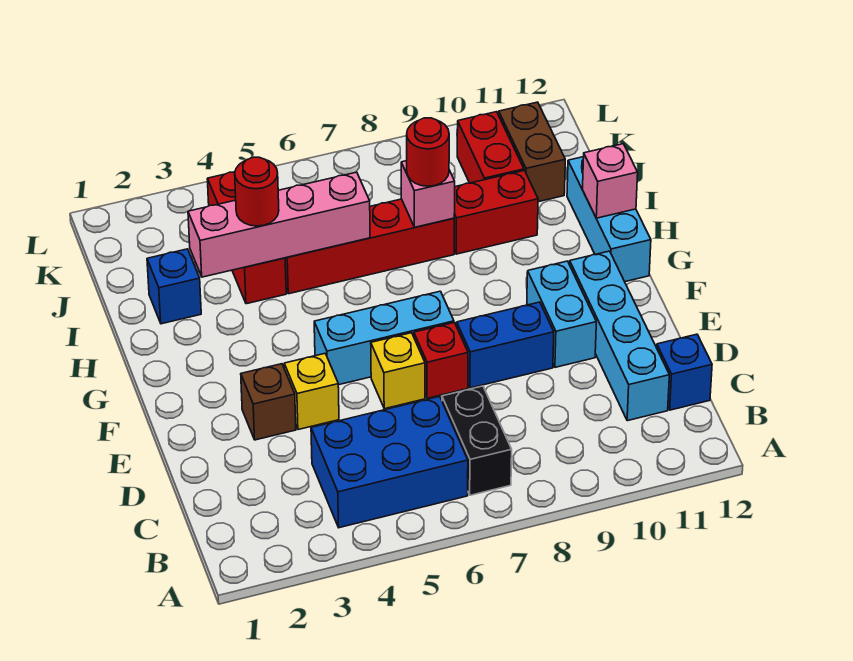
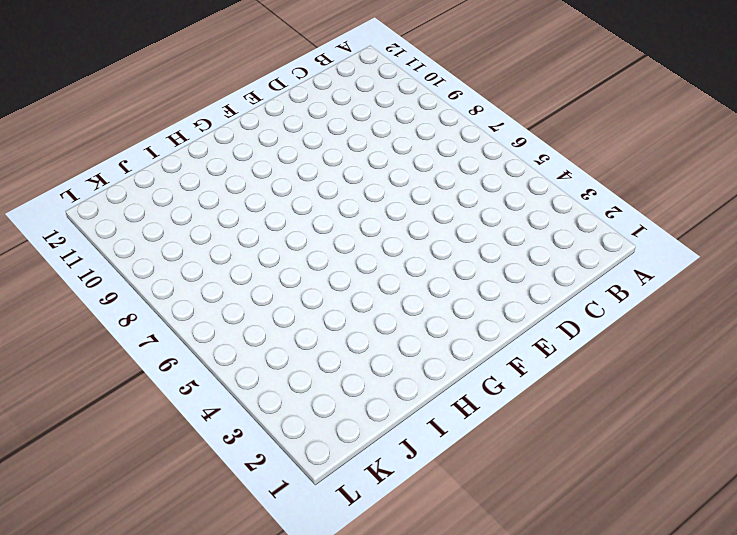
none -> blue brick B4:C6 level 1
none -> black brick B7:C7 level 1
none -> cyan brick C11:F11 level 1

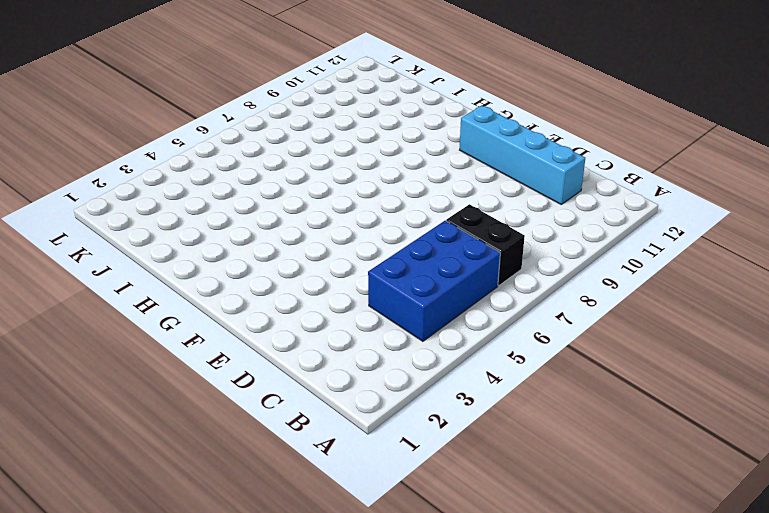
none -> blue brick C12 level 1
none -> brown brick E3 level 1
none -> yellow brick E4 level 1

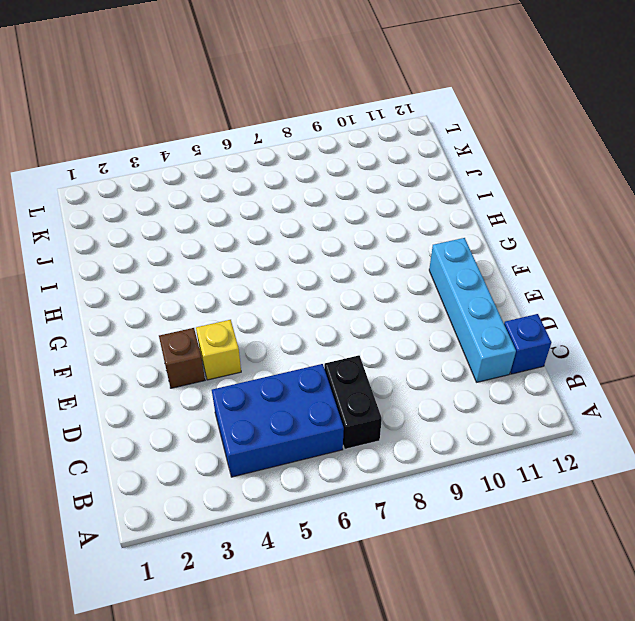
none -> yellow brick E6 level 1
none -> red brick E7 level 1
none -> blue brick E8:E9 level 1

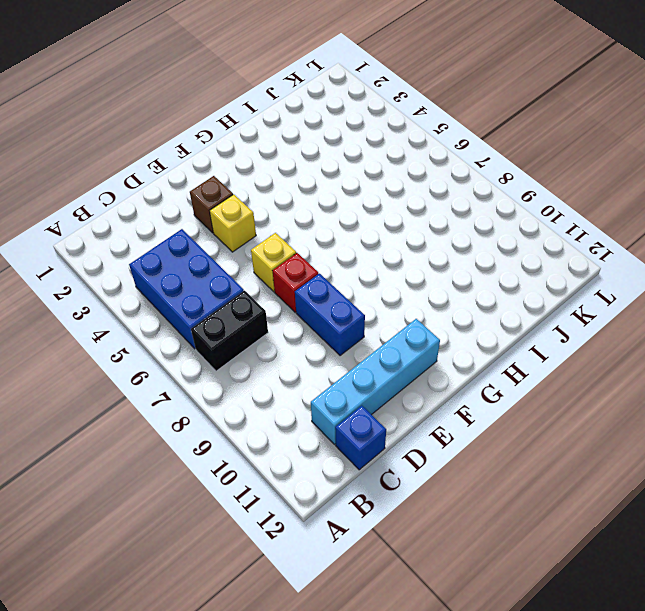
none -> cyan brick E10:F10 level 1
none -> cyan brick F5:F7 level 1
none -> cyan brick G12:I12 level 1

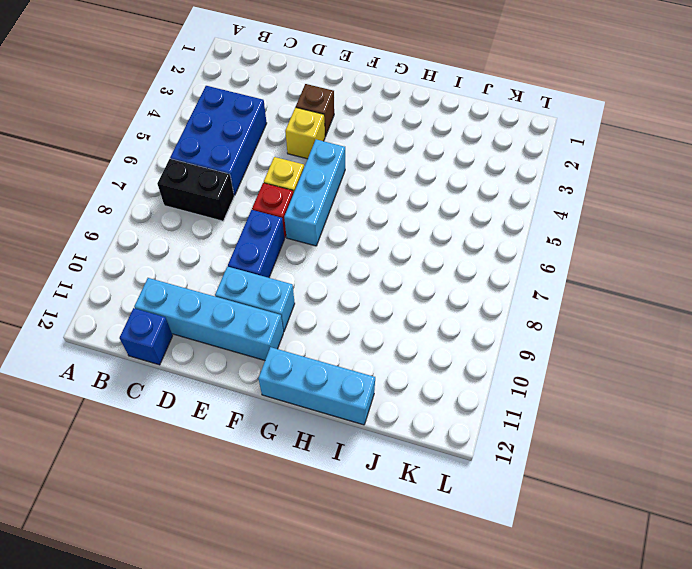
none -> blue brick I2 level 1
none -> red brick I4:K4 level 1
none -> red brick I5:I8 level 1

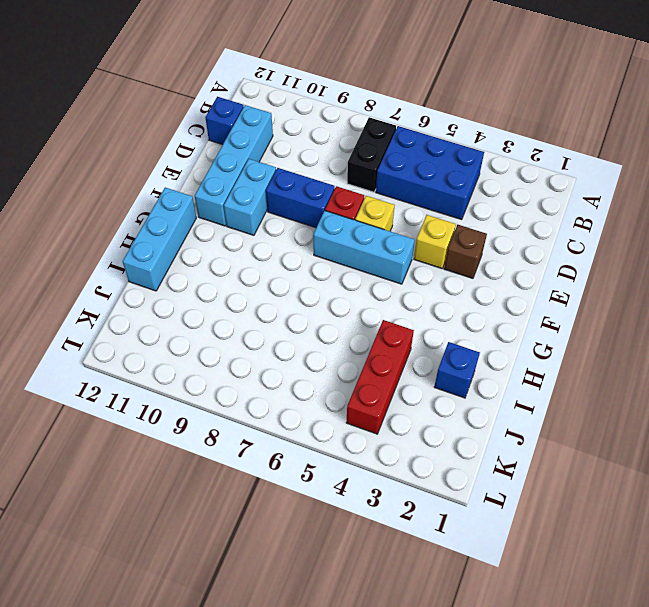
none -> red brick I5:I8 level 1
none -> red brick I9:I10 level 1
none -> red brick J10:K10 level 1

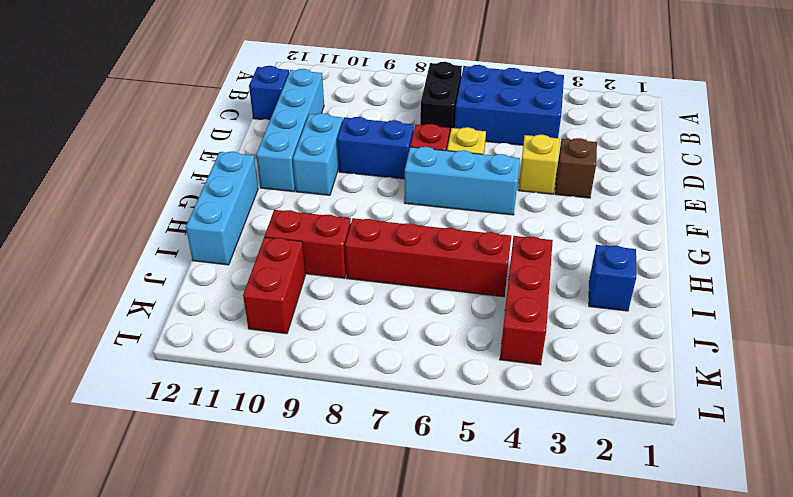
none -> brown brick J11:K11 level 1
none -> pink brick H12 level 2
none -> pink brick I3:I6 level 2

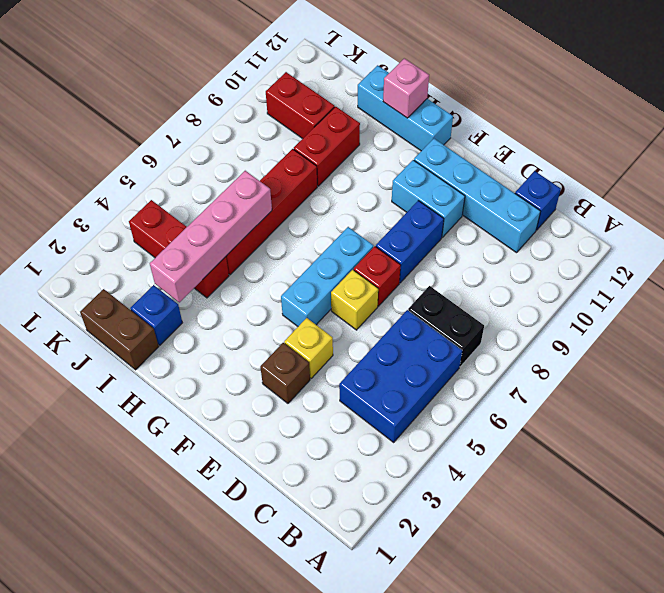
brown brick I1:J1 level 1 -> brown brick J11:K11 level 1
none -> pink brick I8 level 2
none -> red round brick I4 level 3
none -> red round brick I8 level 3

